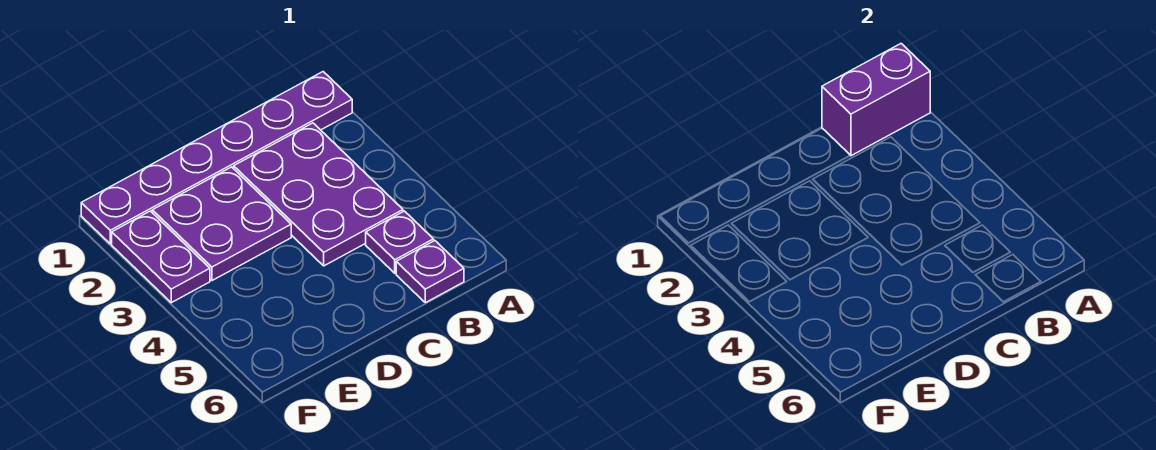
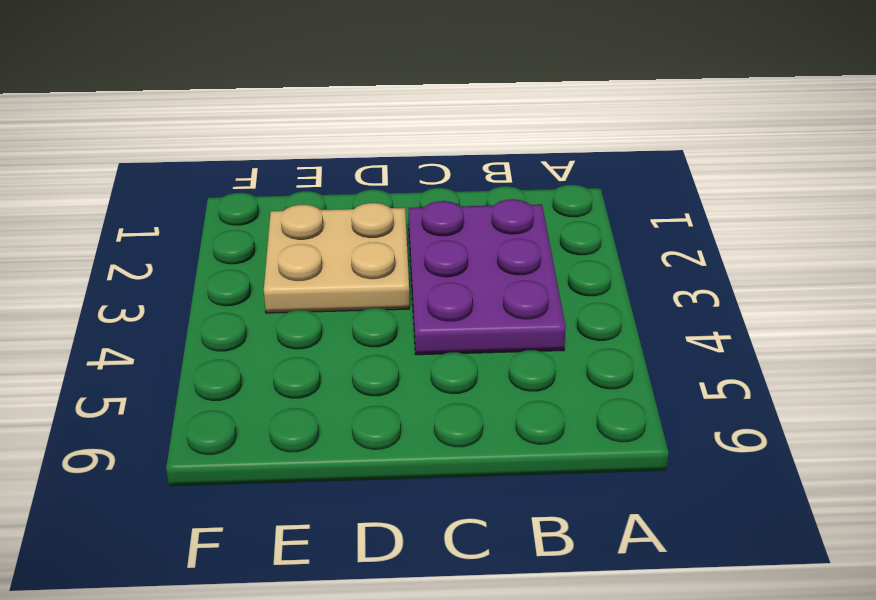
tan plate D2:E3 level 1 -> purple plate D2:E3 level 1
none -> purple plate A1:F1 level 1
none -> purple plate B5 level 1

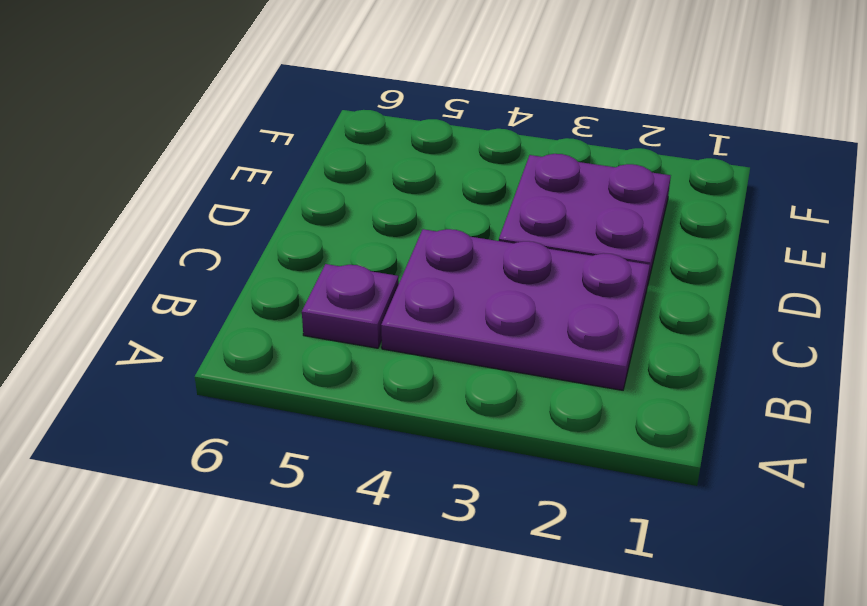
none -> purple plate A1:F1 level 1
none -> purple plate B6 level 1

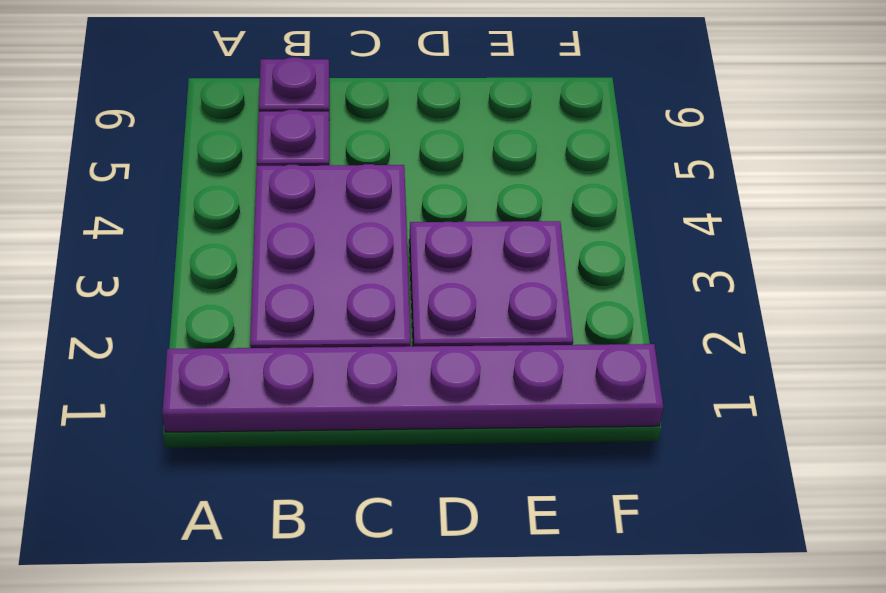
none -> purple plate F2:F3 level 1
none -> purple brick A1:B1 level 2

